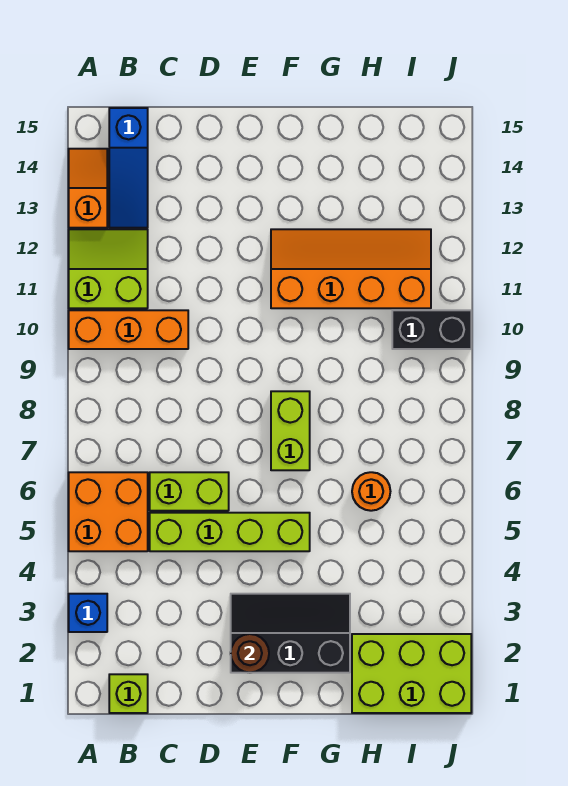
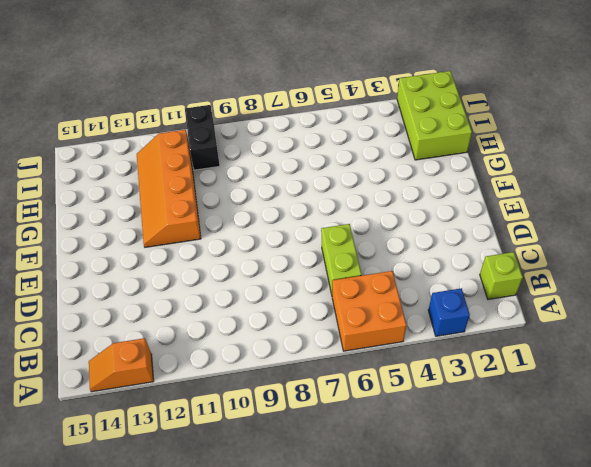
none -> orange brick A10:C10 level 1
none -> lime slope A11:B12 level 1 top 11
none -> blue slope B13:B15 level 1 top 15

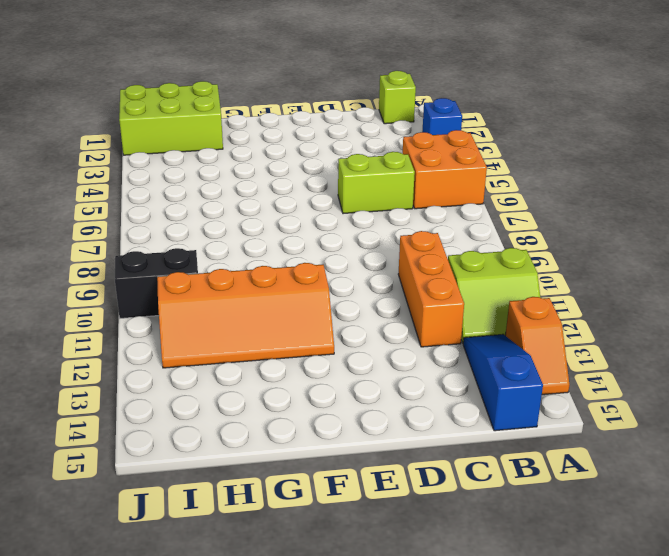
orange brick C10:C12 level 1 -> orange brick A10:C10 level 1
none -> lime brick C5:F5 level 1
none -> black slope E2:G3 level 1 top 2
none -> lime brick F7:F8 level 1

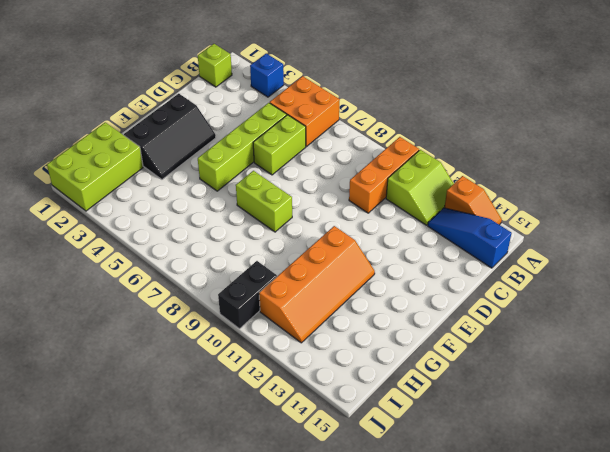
none -> orange round brick H6 level 1
none -> brown round brick E2 level 2

